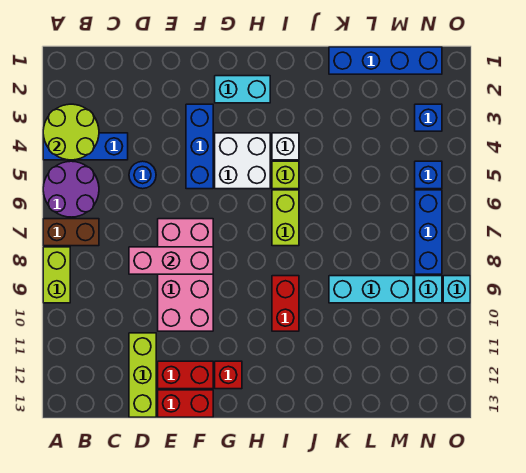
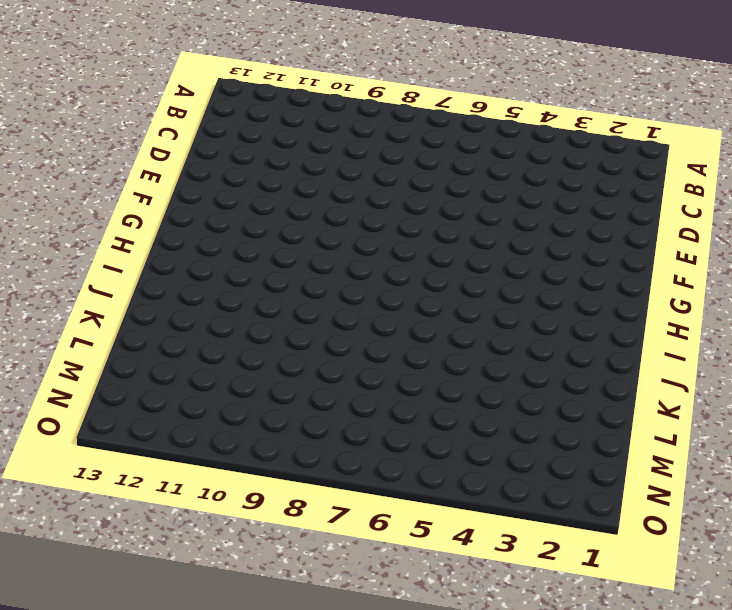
none -> blue brick A4:C4 level 1
none -> purple round brick A5:B6 level 1
none -> brown brick A7:B7 level 1

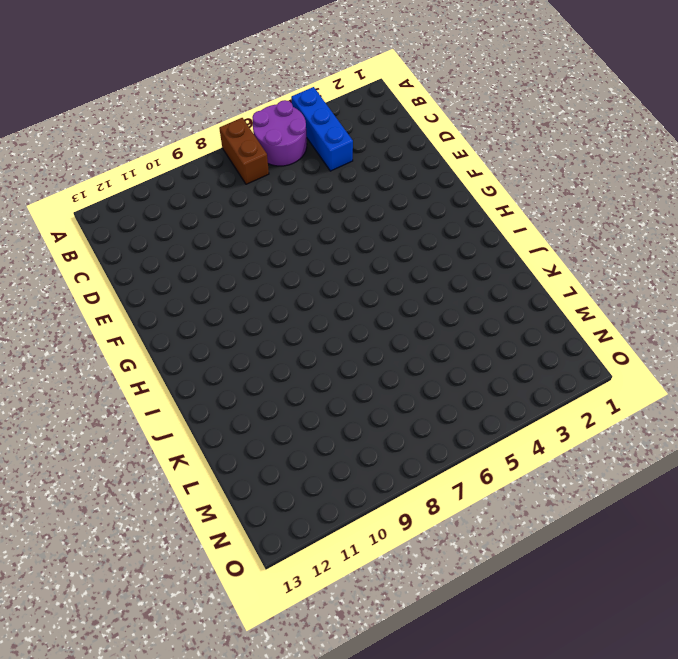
none -> lime brick A8:A9 level 1
none -> blue round brick D5 level 1
none -> lime brick D11:D13 level 1

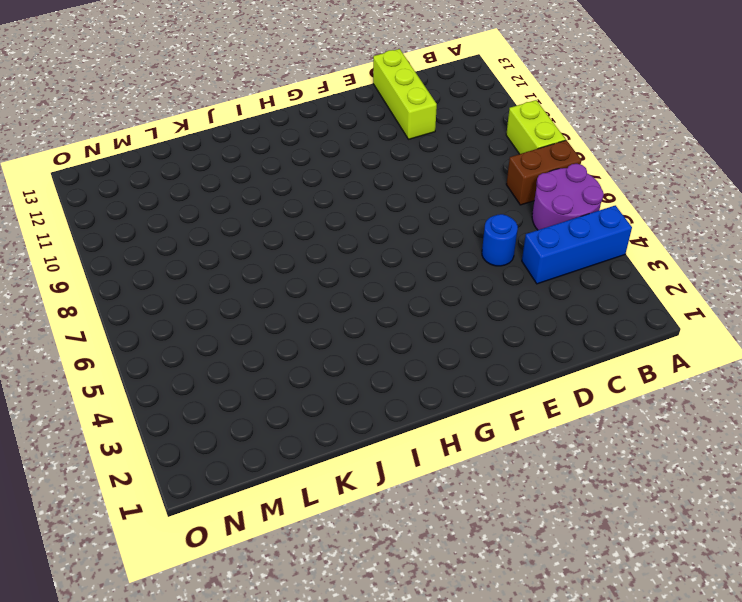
none -> pink brick E7:F10 level 1
none -> red brick E12:F12 level 1
none -> red brick E13:F13 level 1

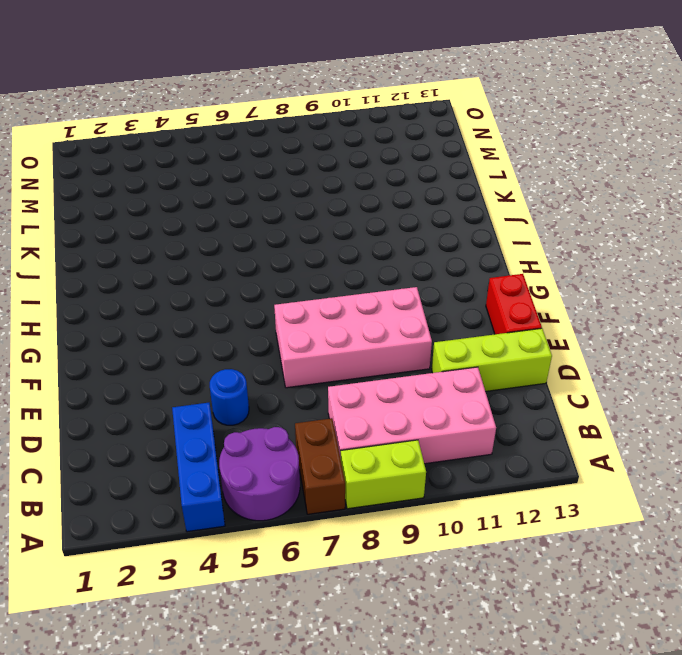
pink brick B8:C11 level 1 -> none
none -> red brick E12:F12 level 1
none -> blue brick F3:F5 level 1
none -> cyan brick G2:H2 level 1

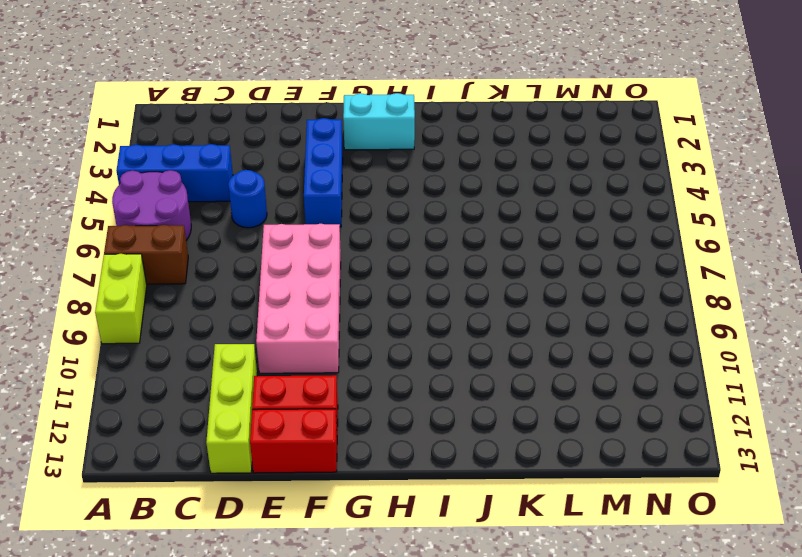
none -> white brick G4:H5 level 1
none -> red brick G12 level 1
none -> white brick I4 level 1

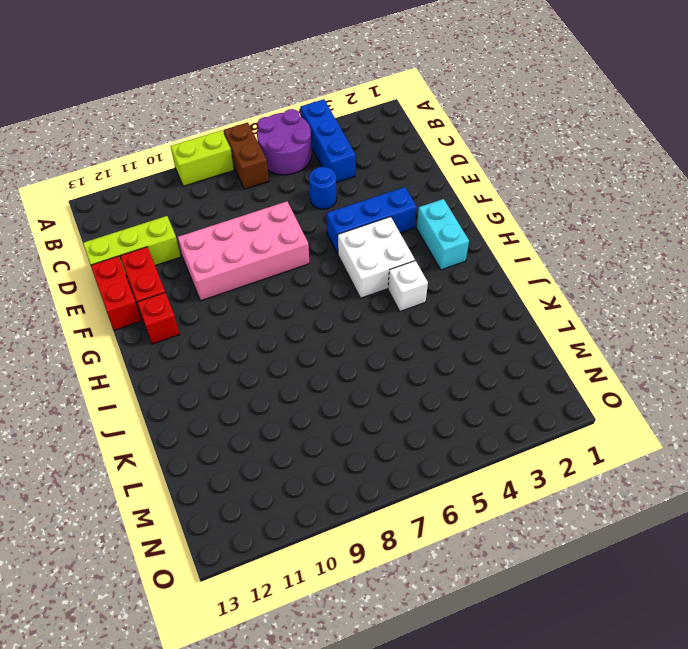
none -> lime brick I5 level 1
none -> lime brick I6:I7 level 1
none -> red brick I9:I10 level 1

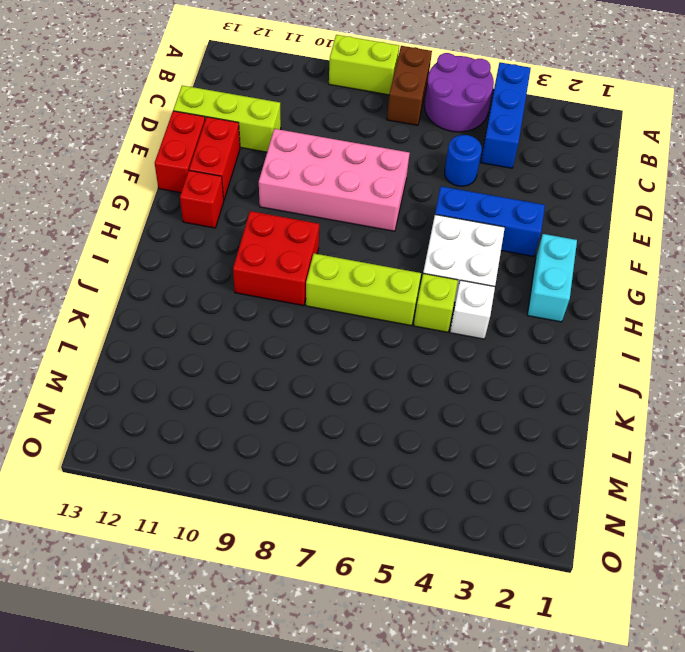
red brick H9:I10 level 1 -> red brick I9:I10 level 1
lime brick I6:I8 level 1 -> lime brick I6:I7 level 1
none -> blue brick K1:N1 level 1
none -> cyan brick K9:M9 level 1
none -> blue brick N3 level 1

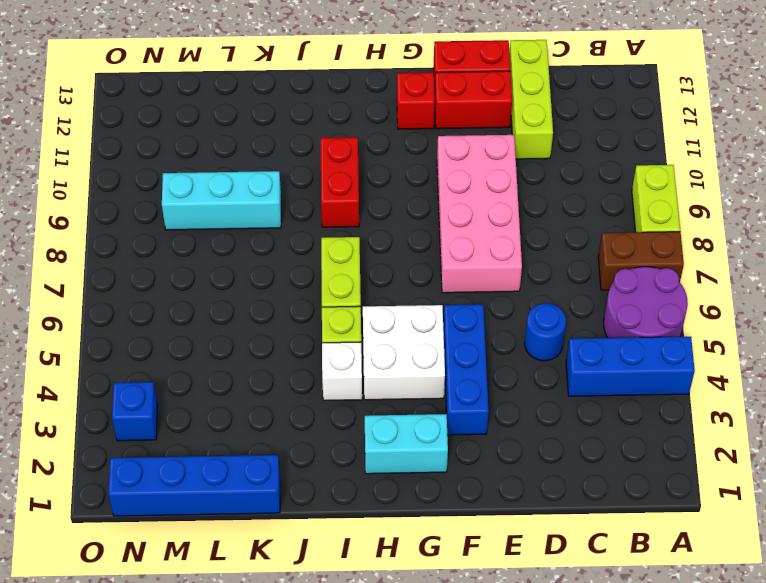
none -> blue brick N5 level 1
none -> blue brick N6:N8 level 1
none -> cyan brick N9 level 1

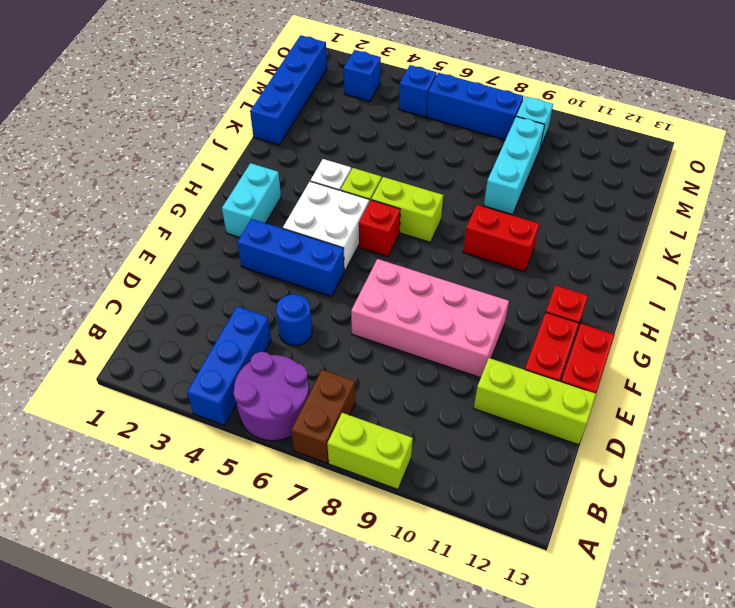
red brick H6 level 1 -> none
none -> cyan brick O9 level 1
none -> lime round brick A3:B4 level 2
none -> pink brick D8:F8 level 2

